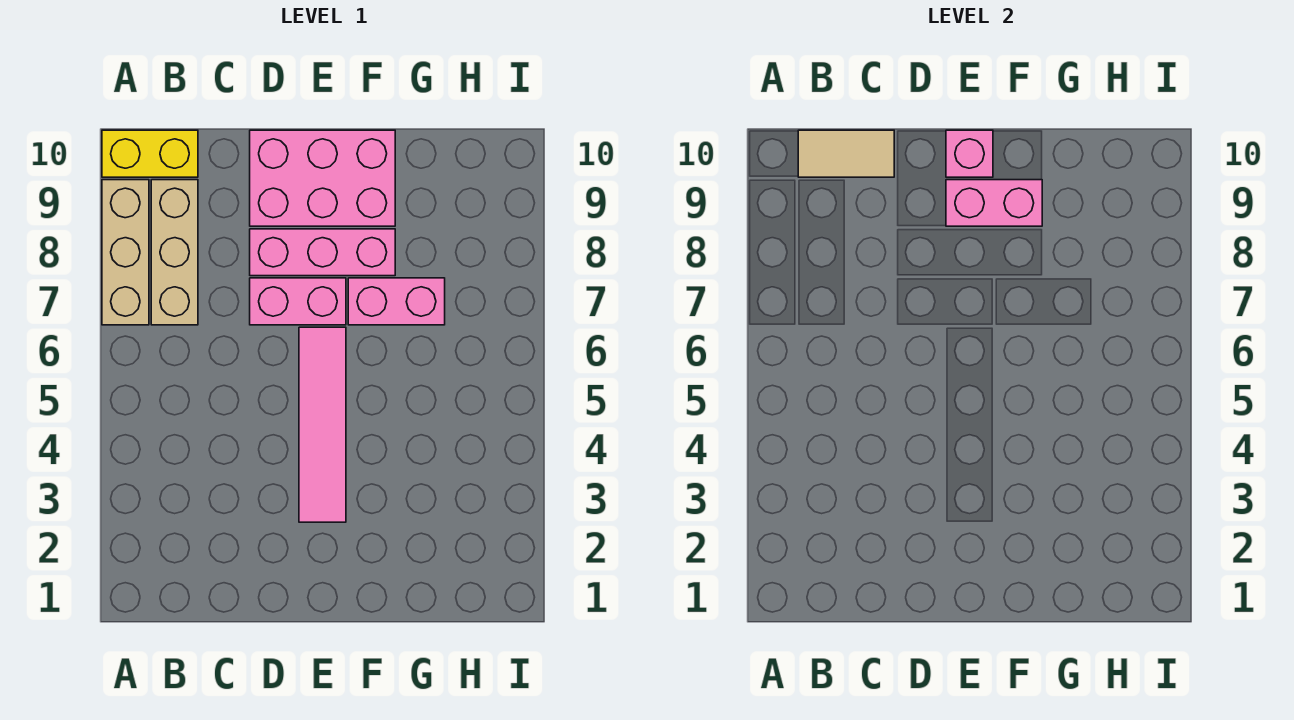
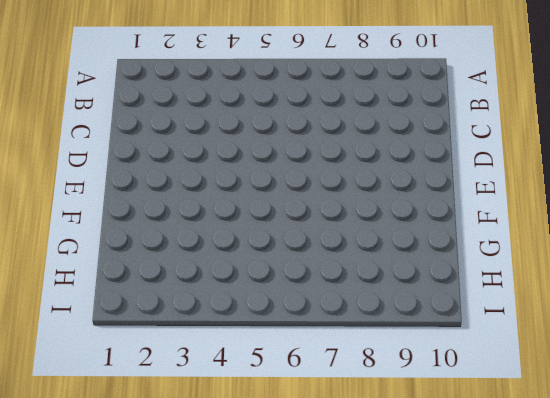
none -> tan brick A7:A9 level 1
none -> yellow brick A10:B10 level 1

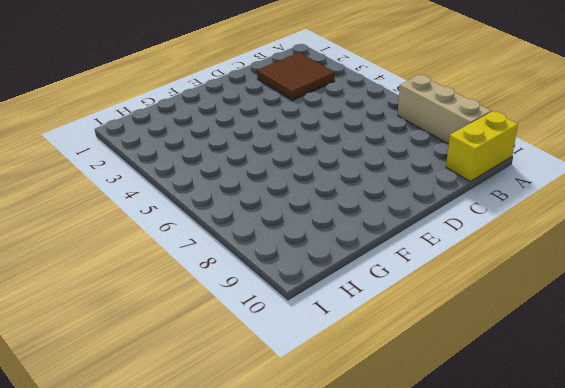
brown tile B2:C3 level 1 -> none
none -> tan brick B7:B9 level 1
none -> pink brick D7:E7 level 1

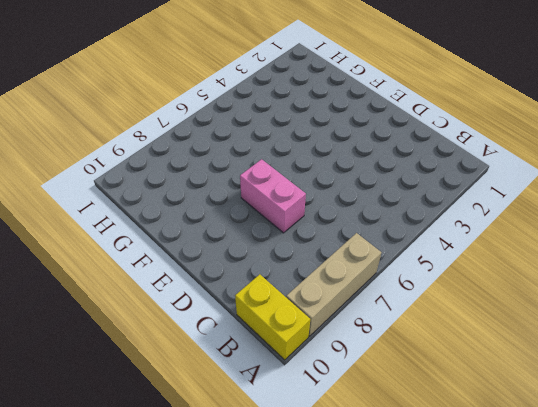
none -> tan brick B7:B9 level 1
none -> pink brick D8:F8 level 1

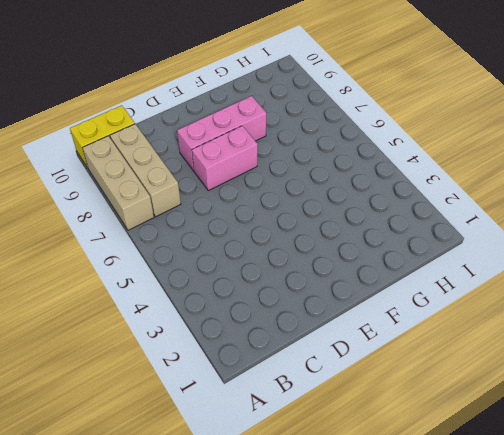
none -> pink brick D9:F10 level 1
none -> pink tile E3:E6 level 1

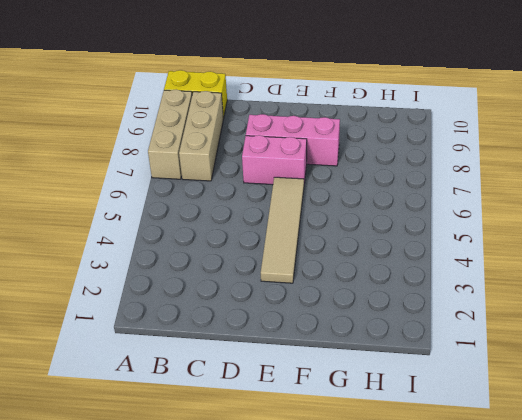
tan tile E3:E6 level 1 -> pink tile E3:E6 level 1
none -> pink brick D9:F10 level 1
none -> pink brick F7:G7 level 1

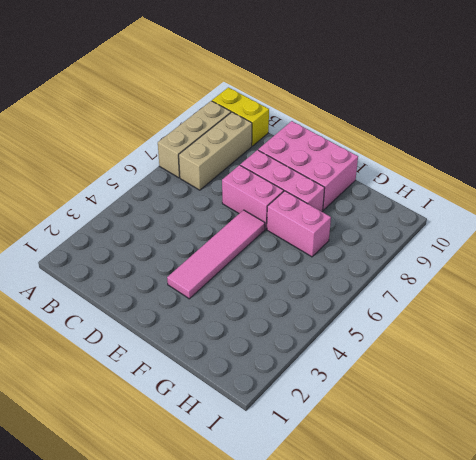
none -> tan tile B10:C10 level 2
none -> pink brick E9:F9 level 2

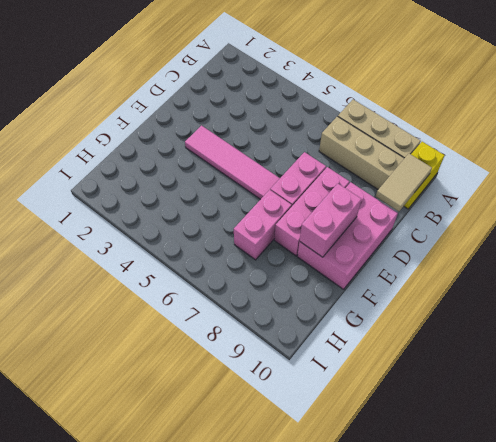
none -> pink brick E10 level 2

